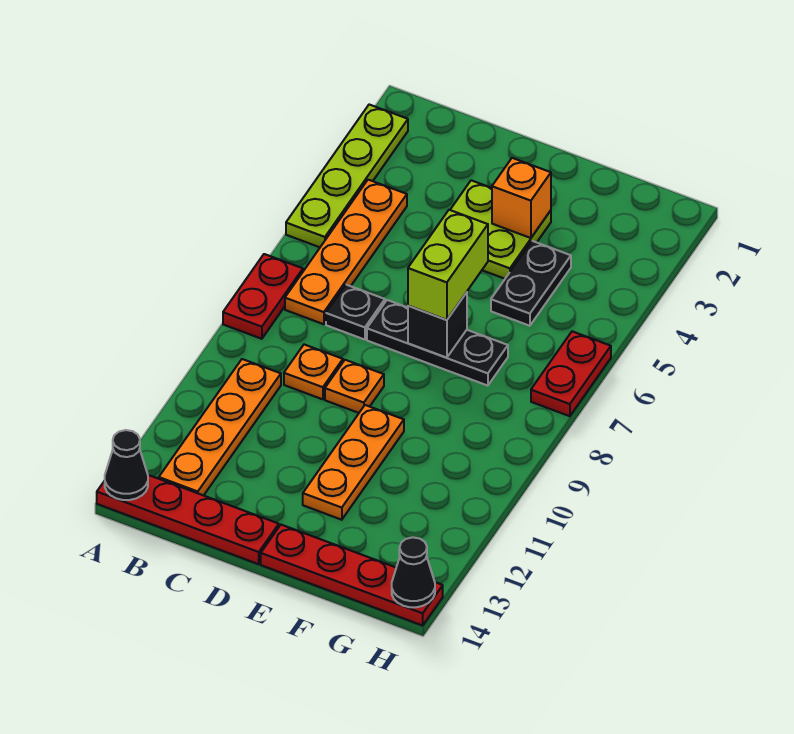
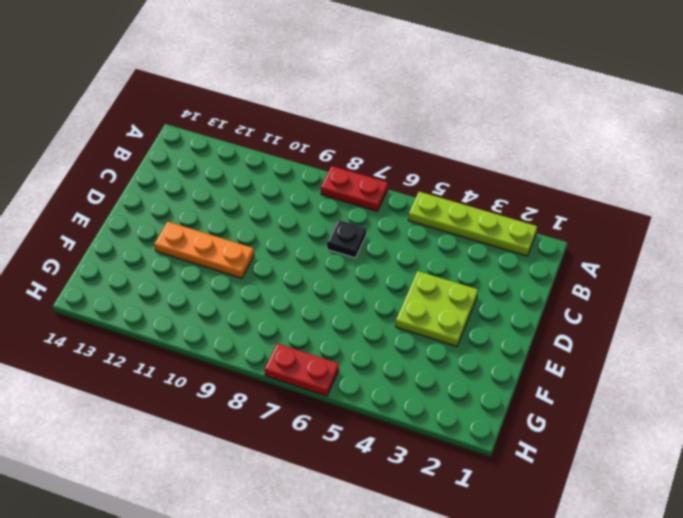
none -> red plate A14:D14 level 1
none -> orange plate B4:B7 level 1
none -> orange plate B10:B13 level 1

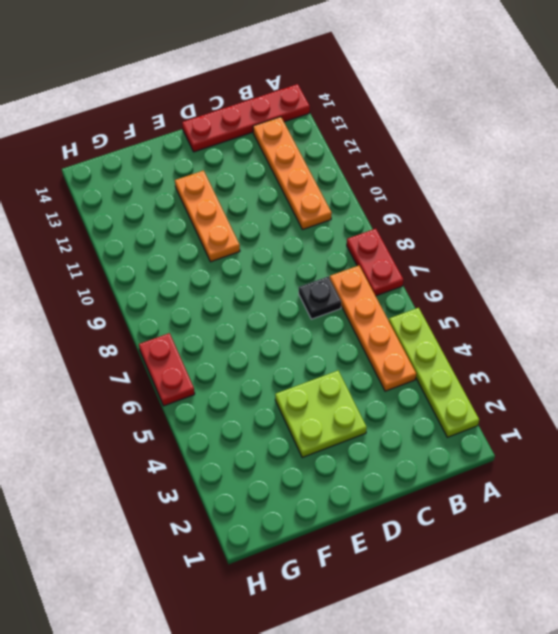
none -> orange plate C9 level 1
none -> black plate D7:F7 level 1
none -> orange plate D9 level 1

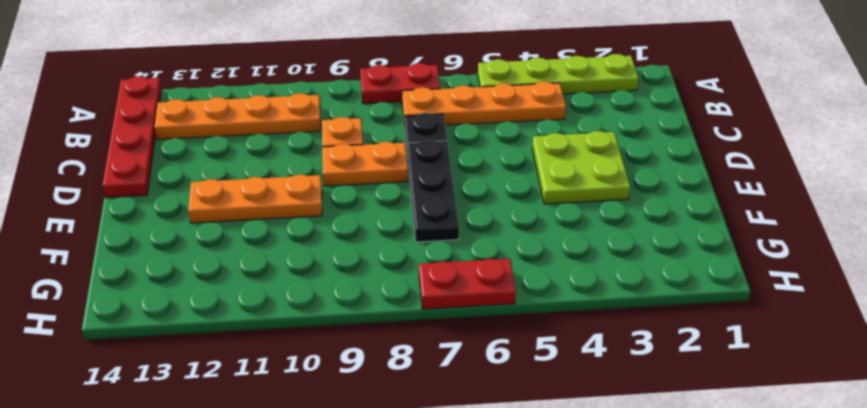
orange plate D8:D9 level 1 -> orange plate D9 level 1
none -> red plate E14:H14 level 1
none -> black plate F4:F5 level 1
none -> black cone A14 level 2

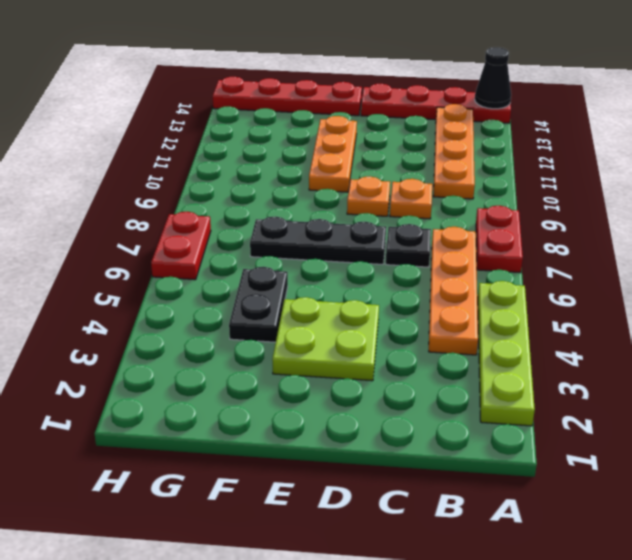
none -> orange brick E3 level 2
none -> black brick E7 level 2
none -> black cone H14 level 2

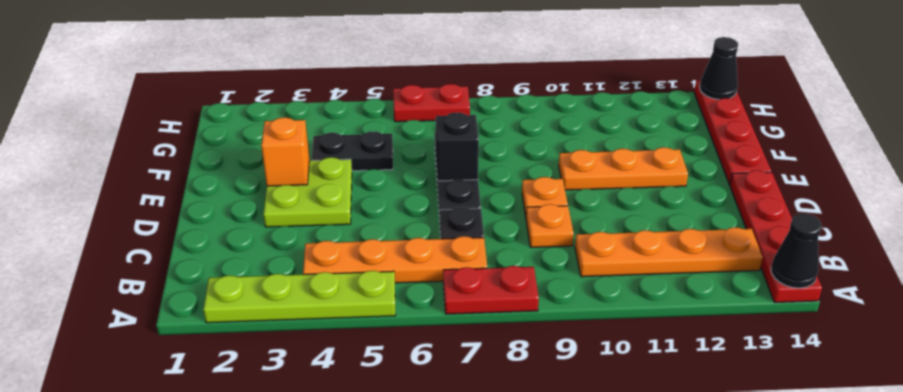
none -> lime brick E6:E7 level 3

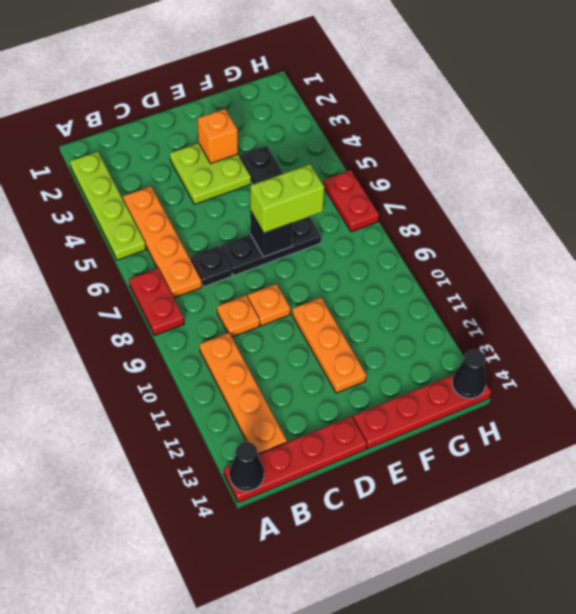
lime brick E7:F7 level 3 -> lime brick E6:E7 level 3

